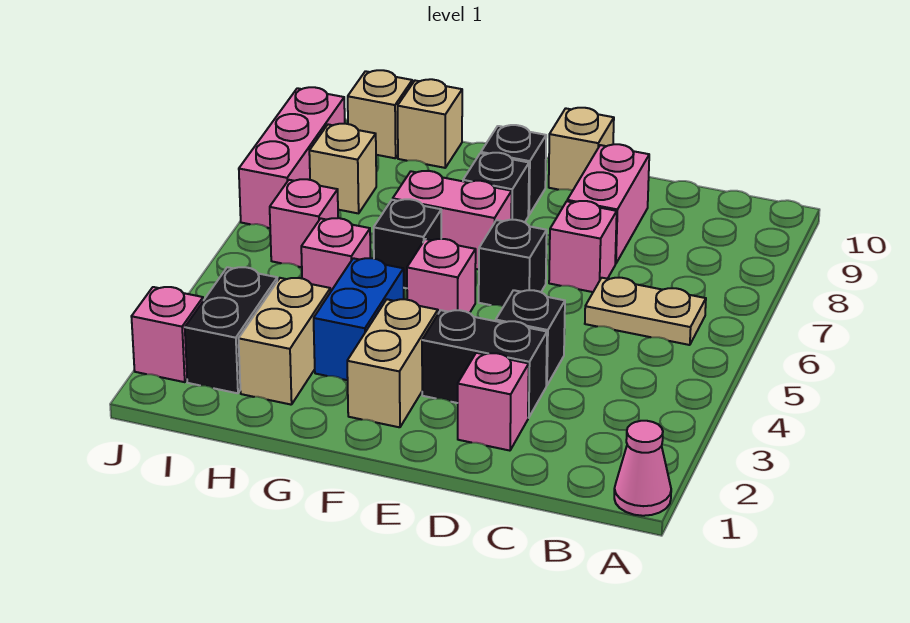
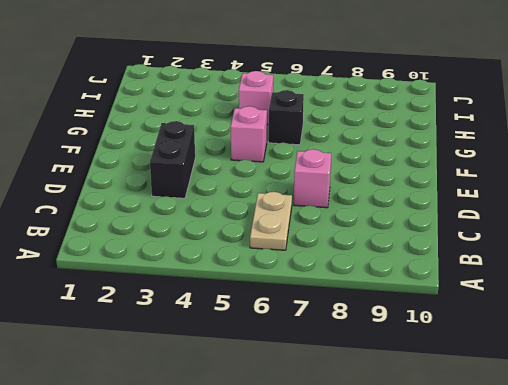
none -> pink cone A1 level 1
none -> pink brick D2 level 1
none -> black brick D4 level 1

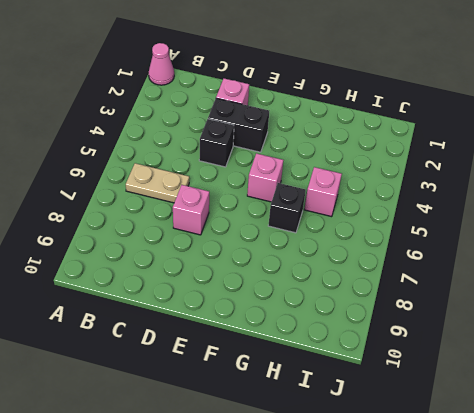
none -> pink brick D8:D9 level 1
none -> black brick E6 level 1
none -> tan brick E10 level 1

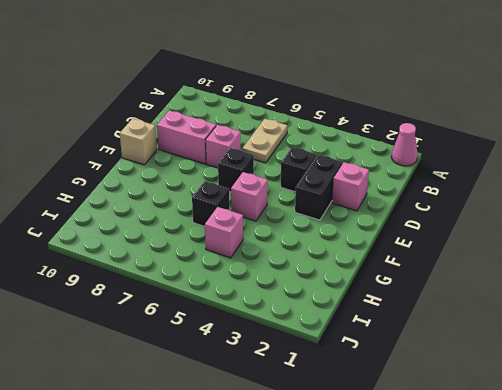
none -> tan brick F2:F3 level 1
none -> pink brick F7:G7 level 1
none -> black brick F8 level 1

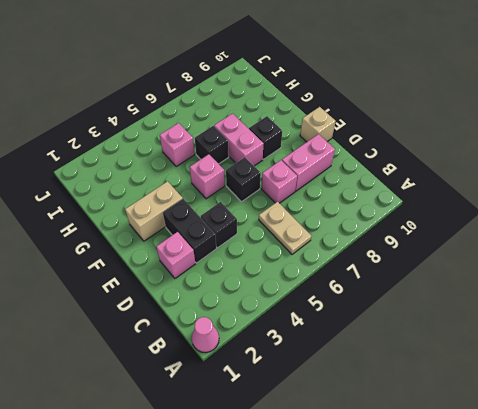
none -> black brick F9 level 1
none -> blue brick G3:G4 level 1
none -> tan brick H2:H3 level 1

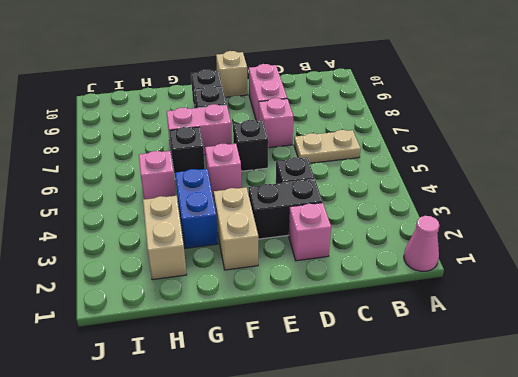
none -> tan brick H10 level 1
none -> black brick I2:I3 level 1
none -> pink brick I6 level 1

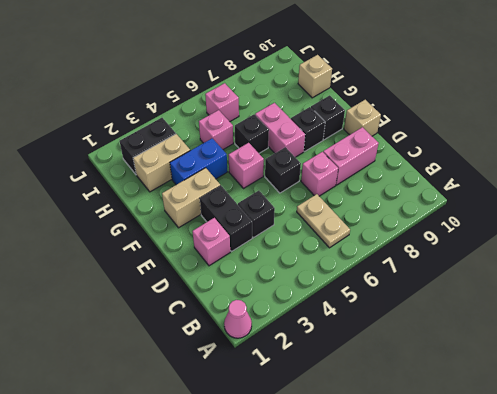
none -> tan brick I8 level 1
none -> tan brick I10 level 1
none -> pink brick J2 level 1

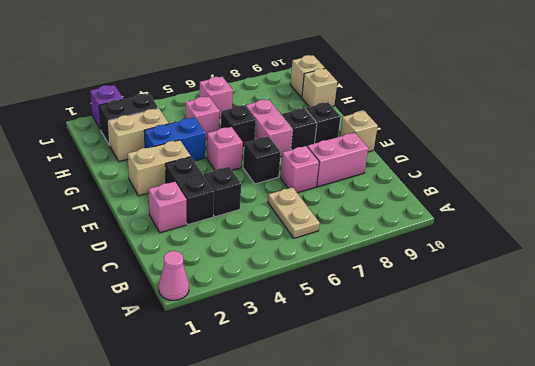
purple brick J2 level 1 -> pink brick J2 level 1
none -> tan brick I8 level 1
none -> pink brick J7:J9 level 1

